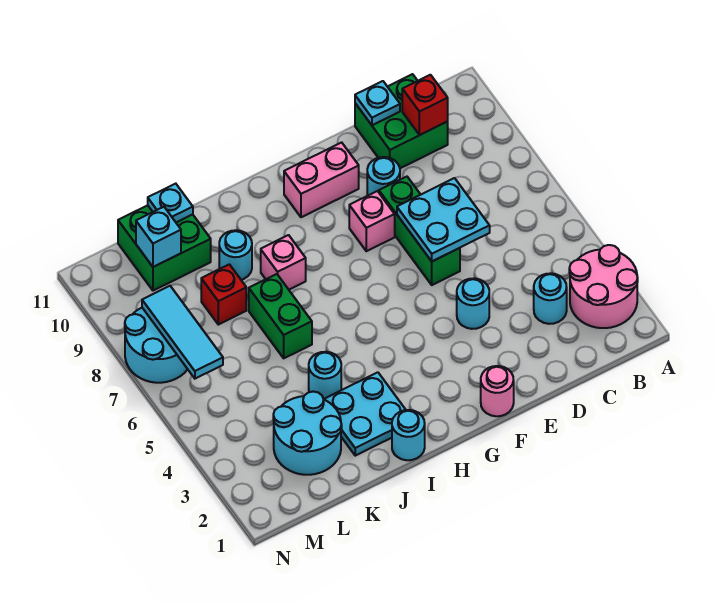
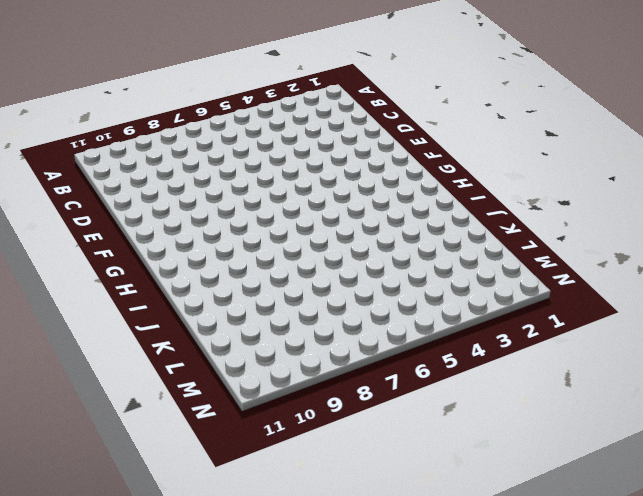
none -> pink round brick A2:B3 level 1
none -> cyan round brick C3 level 1
none -> green brick C10:D11 level 1

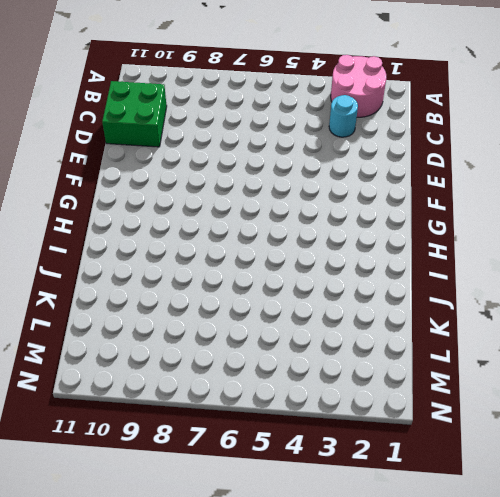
none -> cyan round brick E4 level 1
none -> green brick E6:E8 level 1
none -> cyan round brick E9 level 1

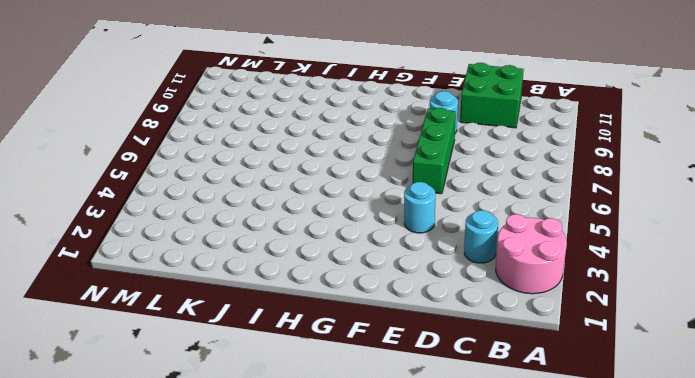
none -> pink round brick F1 level 1
none -> pink brick F8 level 1
none -> pink brick F10:G10 level 1

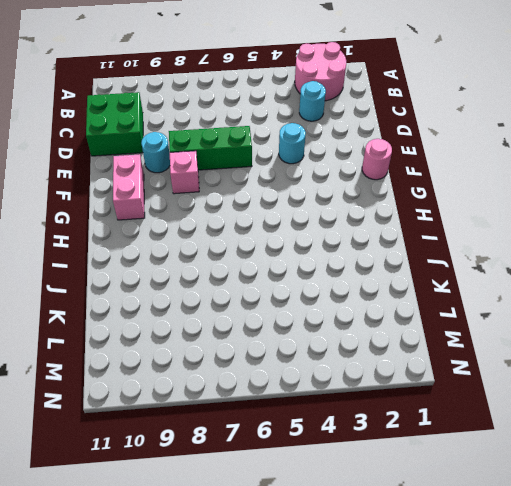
none -> cyan round brick I1 level 1
none -> cyan plate I2:J3 level 1
none -> pink brick I8 level 1

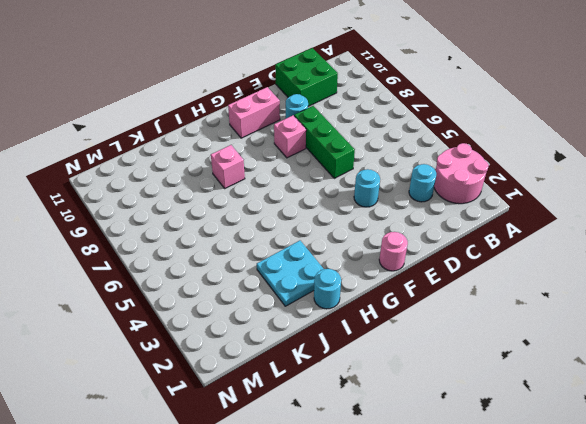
none -> cyan round brick J4 level 1
none -> green brick J6:J7 level 1
none -> cyan round brick J9 level 1

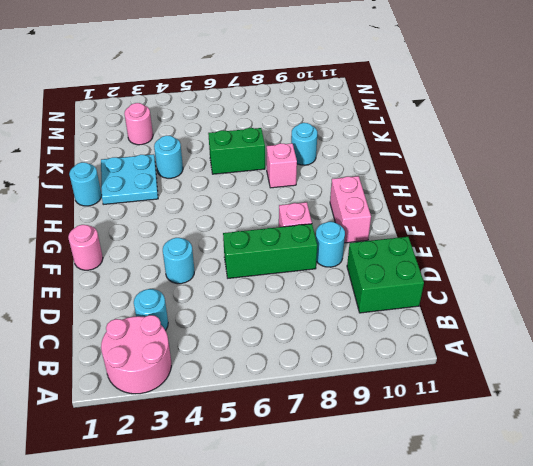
pink round brick L3 level 1 -> cyan round brick K2:L3 level 1
none -> red brick K8 level 1
none -> green brick K10:L11 level 1
none -> cyan round brick M7:N8 level 1

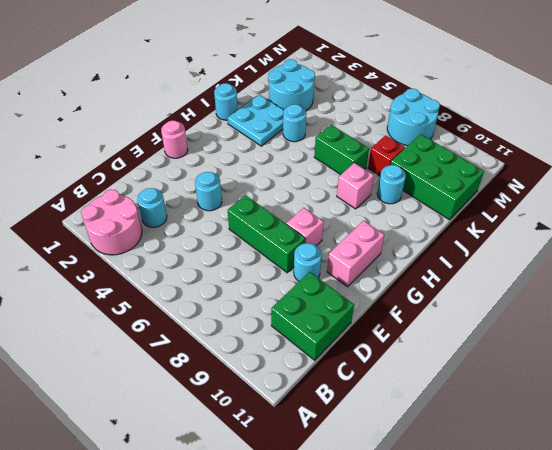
green brick K9:L11 level 1 -> green brick K10:L11 level 1
none -> red brick C10 level 2
none -> cyan plate D6:E7 level 2
none -> cyan plate D11 level 2

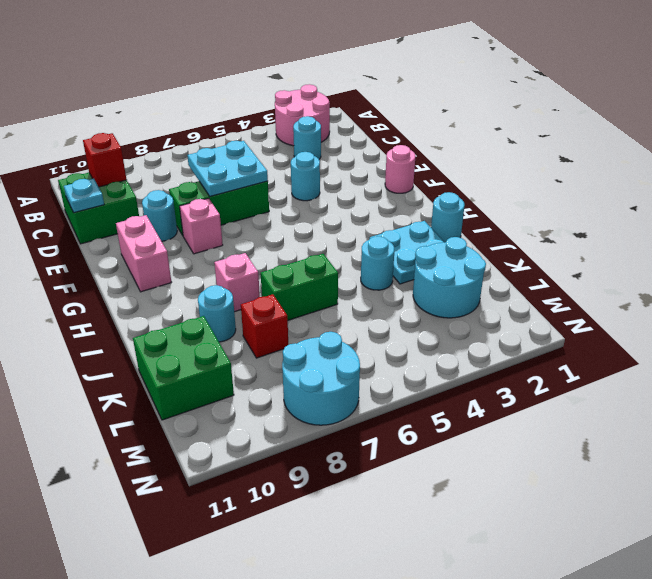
none -> cyan plate K11 level 2
none -> cyan brick L10 level 2
none -> cyan tile M6:M8 level 2

